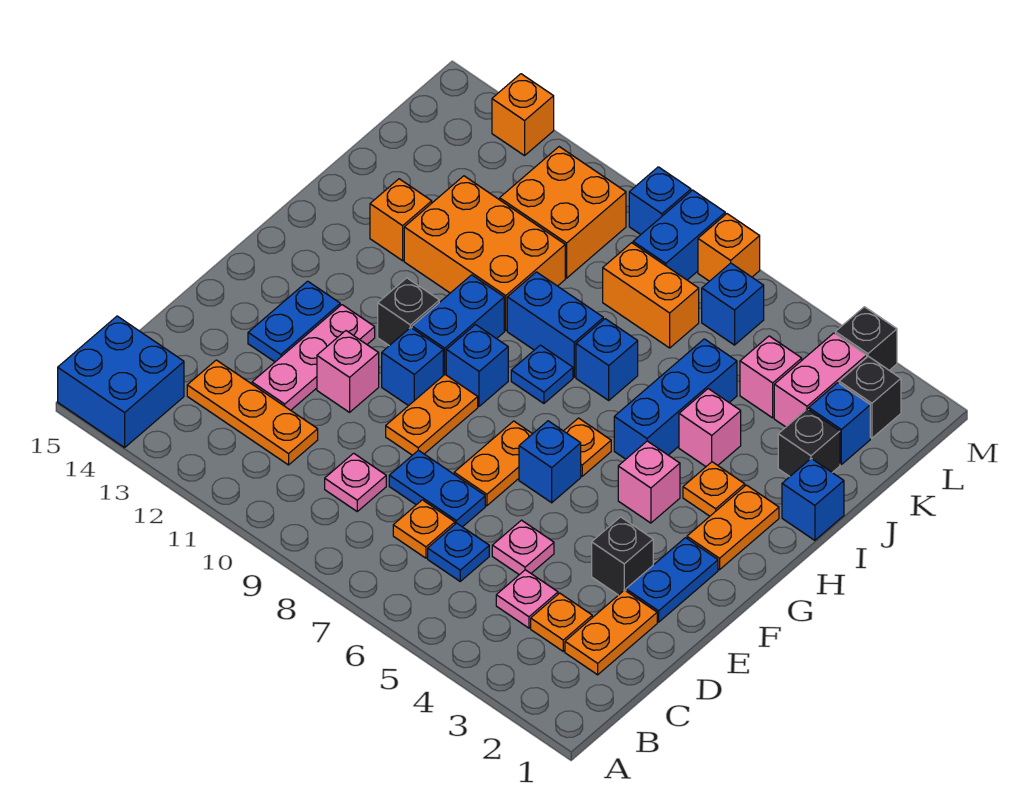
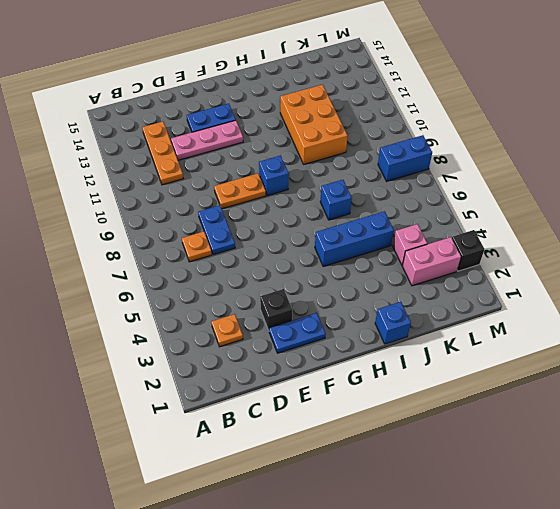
none -> blue brick A14:B15 level 1
none -> orange plate C2:D2 level 1
none -> pink plate C4 level 1
none -> blue plate C6 level 1

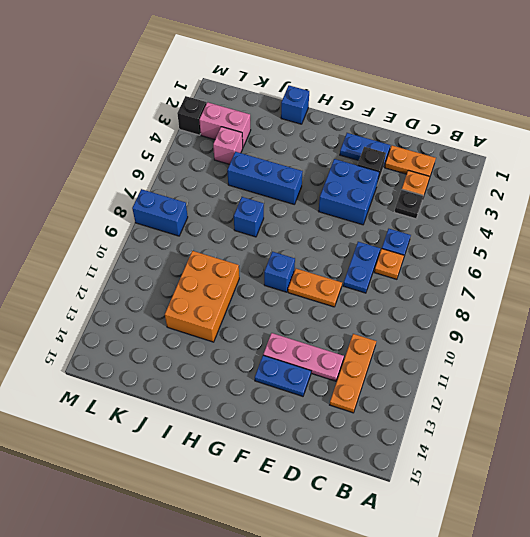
black plate C4 level 1 -> pink plate C4 level 1
blue brick E4:F5 level 1 -> blue brick A14:B15 level 1
none -> pink plate C9 level 1
none -> pink plate D5 level 1
none -> orange plate E7:F7 level 1
none -> pink brick E11 level 1

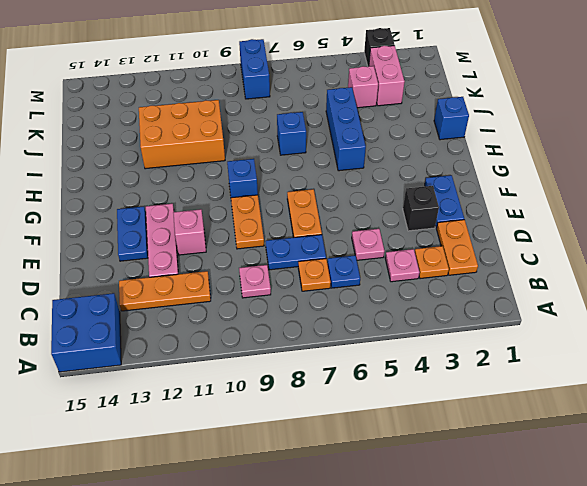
none -> blue brick F6 level 1
none -> blue brick F10 level 1
none -> orange plate G2:H2 level 1
none -> pink brick G4 level 1

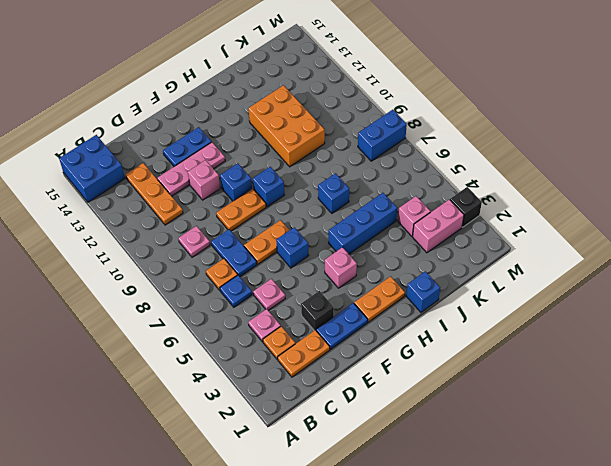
none -> orange plate G6 level 1
none -> blue brick G10:H10 level 1
none -> black brick G11 level 1
none -> orange plate H3 level 1

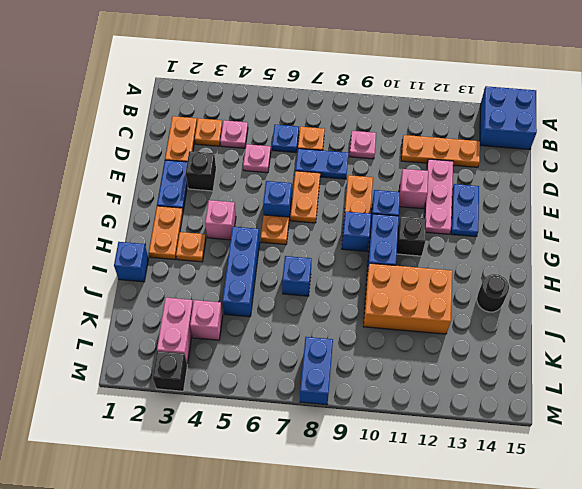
black round brick I14 level 1 -> none
none -> blue plate H8 level 1
none -> pink brick I4 level 1
none -> blue brick I8:I9 level 1
none -> orange brick I13 level 1

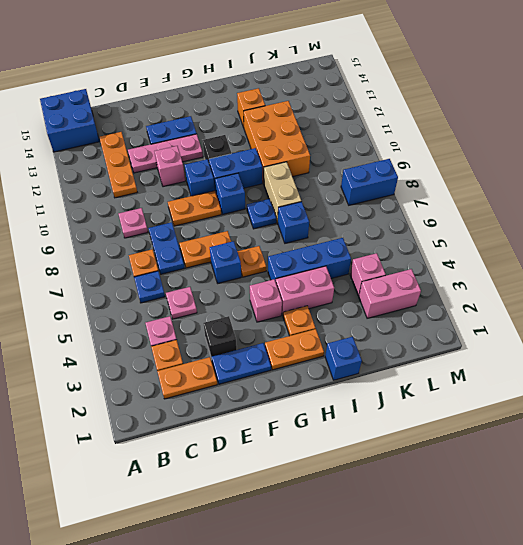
pink brick H4:I4 level 1 -> pink brick I4 level 1
tan brick I8:I9 level 1 -> blue brick I8:I9 level 1
none -> black brick J2 level 1
none -> blue brick K2 level 1
none -> orange brick K7:K8 level 1
none -> orange brick K10:L11 level 1

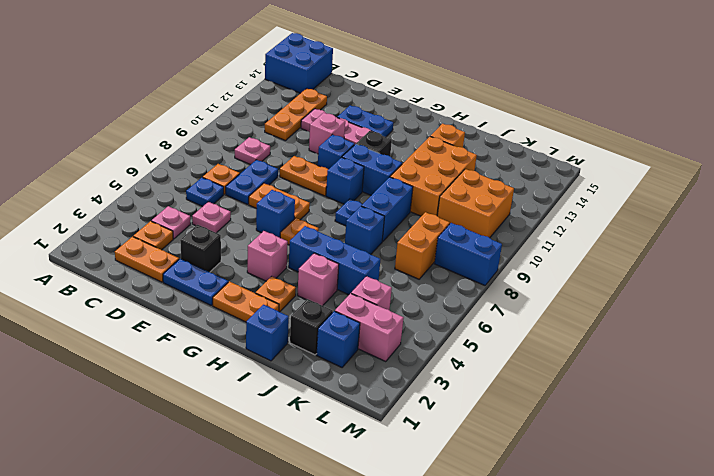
none -> black brick L2 level 1
none -> blue brick L6 level 1
none -> black brick M3 level 1
none -> orange brick M7 level 1

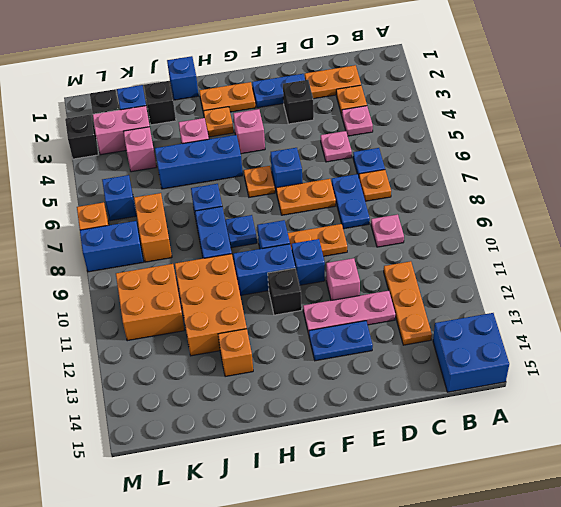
none -> blue brick M9 level 1
none -> orange brick M13 level 1

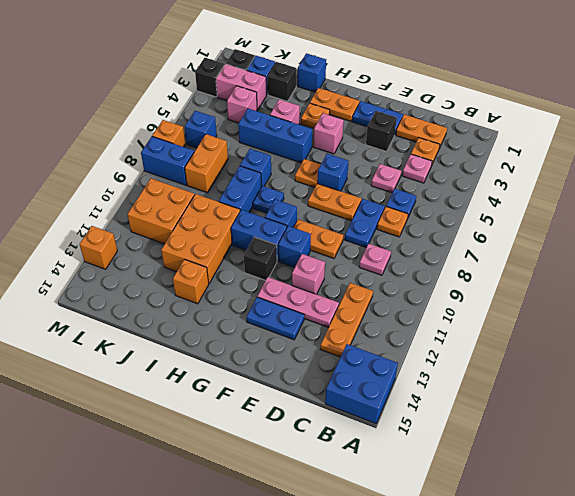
none -> blue brick M9 level 1

